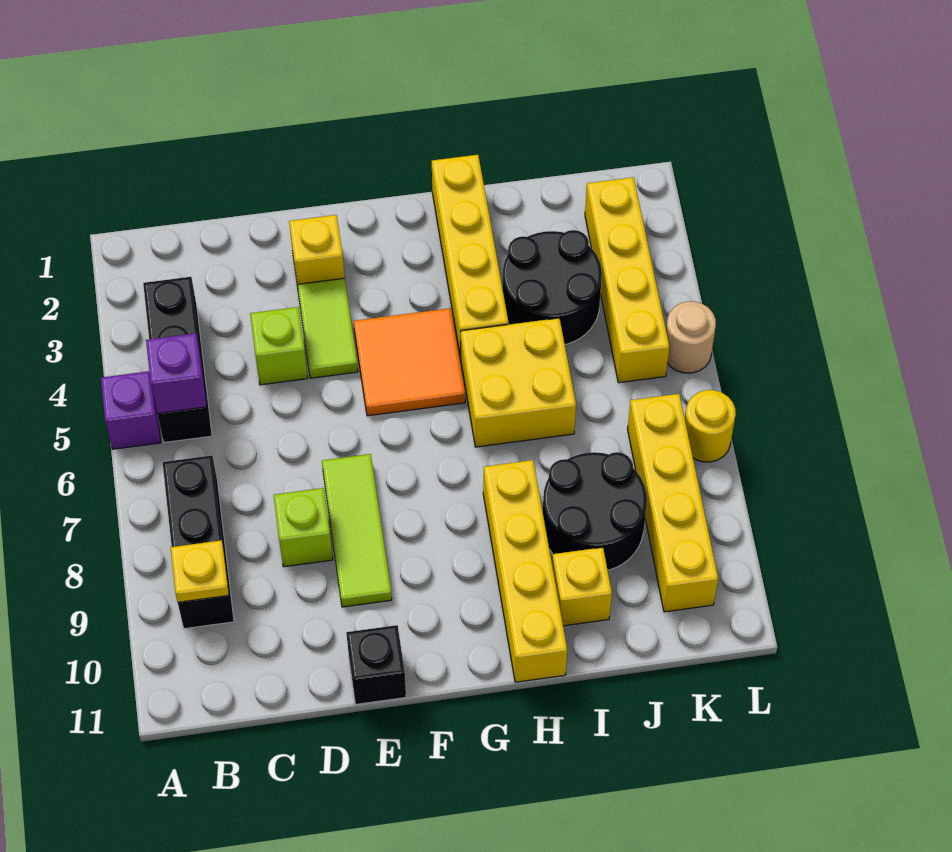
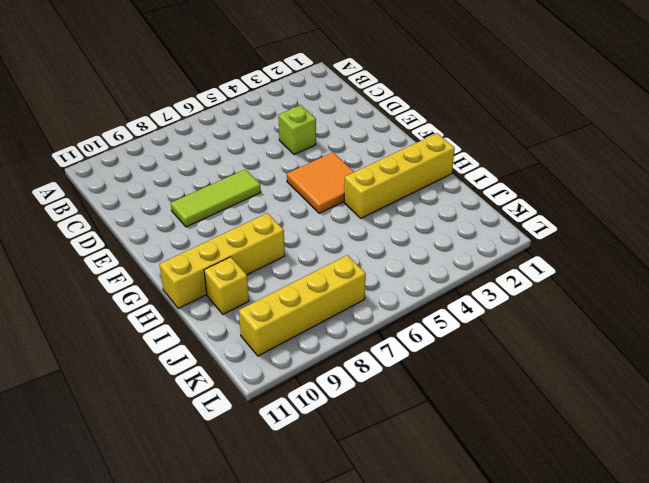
none -> purple brick A5 level 1
none -> black brick B3:B5 level 1
none -> black brick B7:B9 level 1

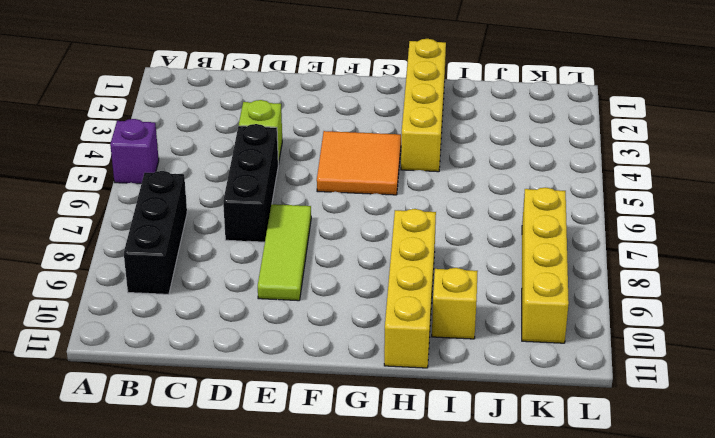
black brick D5:D7 level 1 -> black brick B3:B5 level 1
none -> lime brick D8 level 1
none -> yellow brick E2 level 1
none -> lime tile E3:E4 level 1

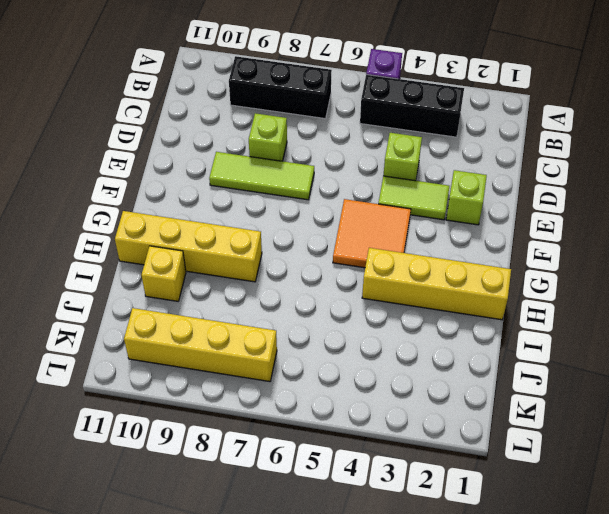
lime brick E2 level 1 -> yellow brick E2 level 1
none -> black brick E11 level 1
none -> yellow brick H5:I6 level 1
none -> black round brick I3:J4 level 1

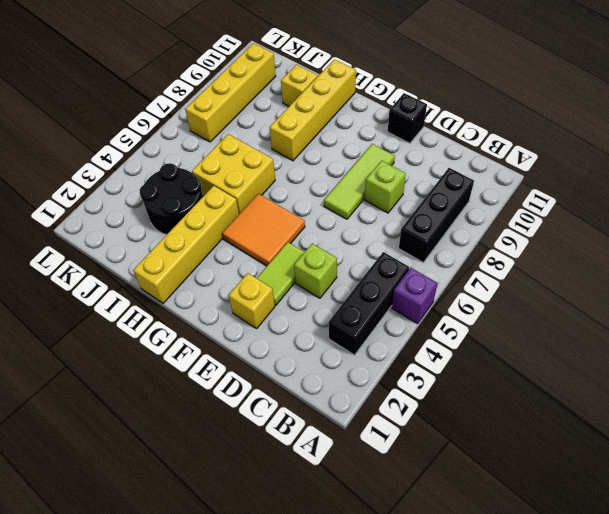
none -> black round brick I8:J9 level 1
none -> yellow brick K2:K5 level 1
none -> tan round brick L5 level 1

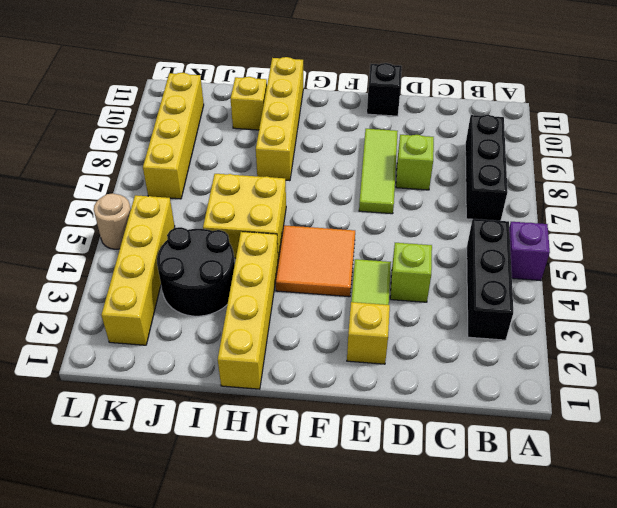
none -> black round brick I8:J9 level 1
none -> yellow round brick L7 level 1
none -> purple brick B5 level 2

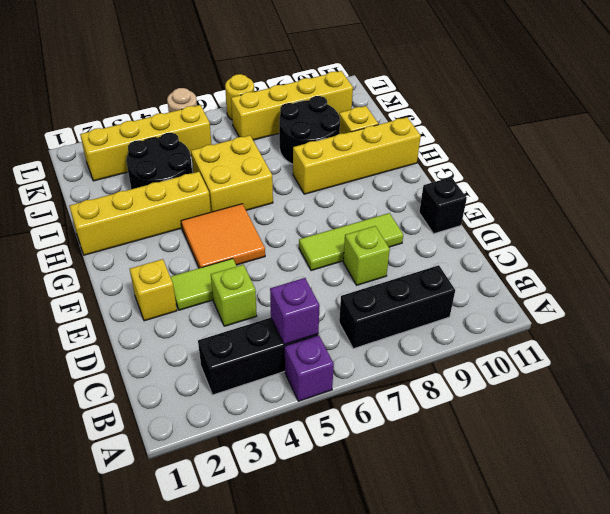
none -> yellow plate B9 level 2

